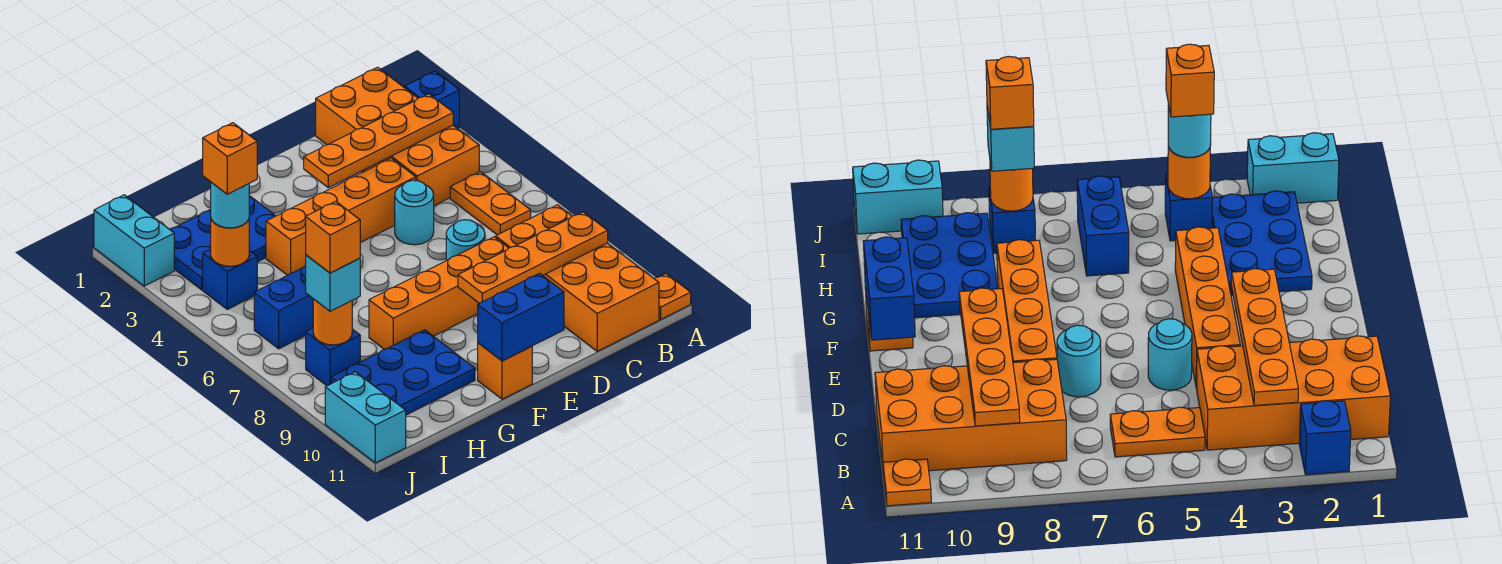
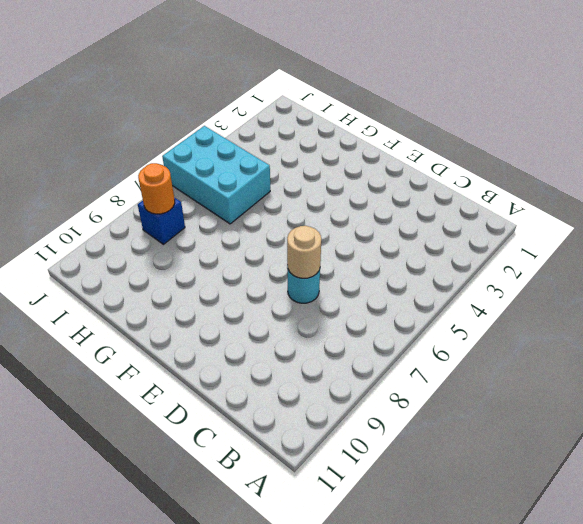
tan round brick D7 level 2 -> none
cyan brick H5:J6 level 1 -> blue brick H6:I6 level 1
none -> blue brick A2 level 1
none -> orange plate A11 level 1
none -> orange brick B1:C4 level 1

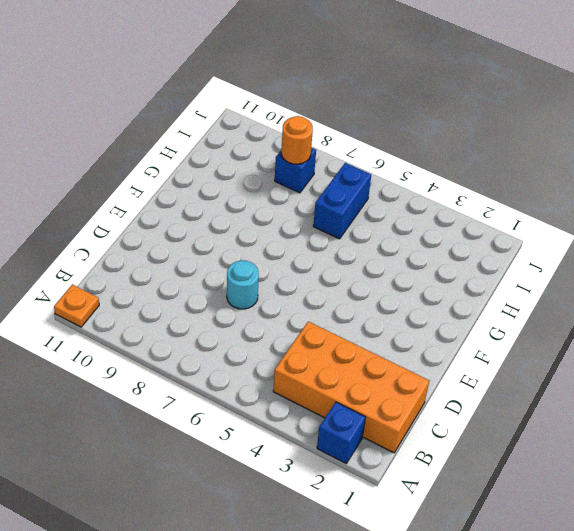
none -> orange plate B5:B6 level 1
none -> orange brick B8:C11 level 1
none -> orange brick D4:G4 level 1

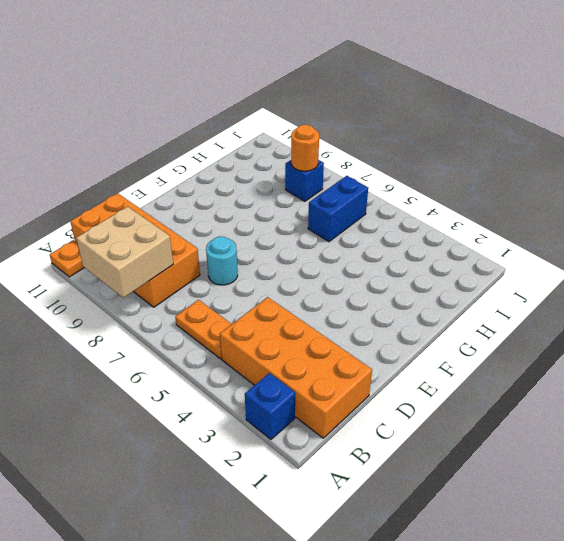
tan brick A8:B9 level 2 -> orange plate B9:E9 level 2
none -> orange brick D4:G4 level 1
none -> cyan round brick D5 level 1
none -> orange brick D8:G8 level 1

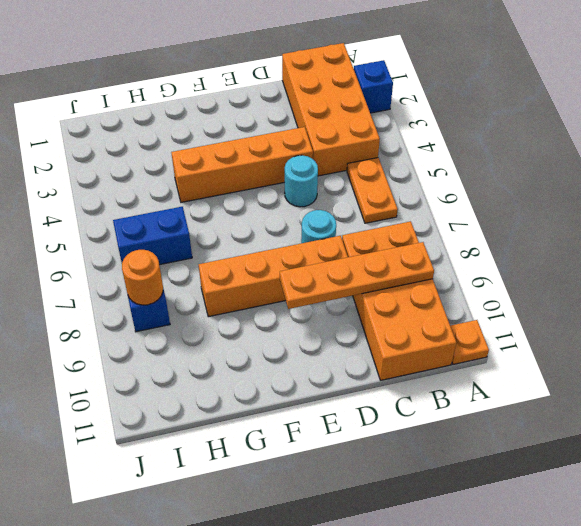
none -> orange brick F11 level 1
none -> blue plate G2:I3 level 1
none -> blue plate G9:I10 level 1

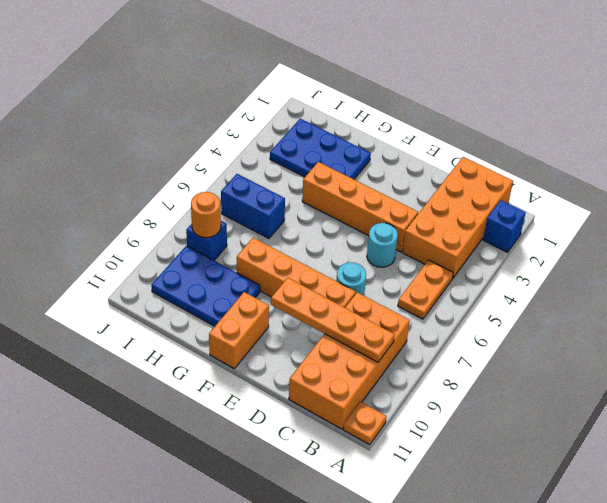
orange brick F10:F11 level 1 -> orange brick F11 level 1
none -> blue brick I4 level 1
none -> cyan brick J1:J2 level 1
none -> cyan brick J10:J11 level 1

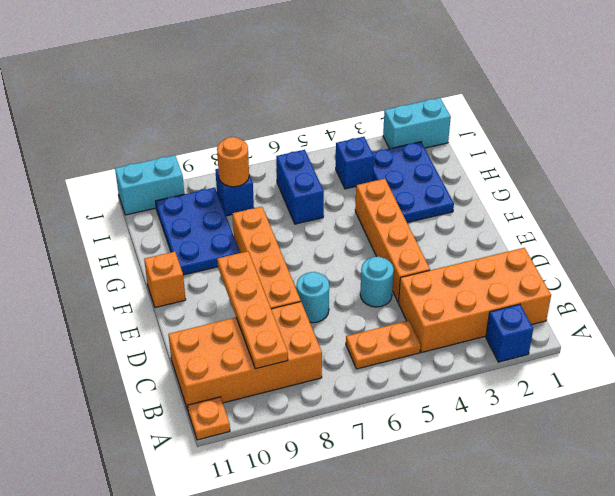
none -> orange plate B3:E3 level 2
none -> blue brick E11:F11 level 2
none -> orange round brick I4 level 2

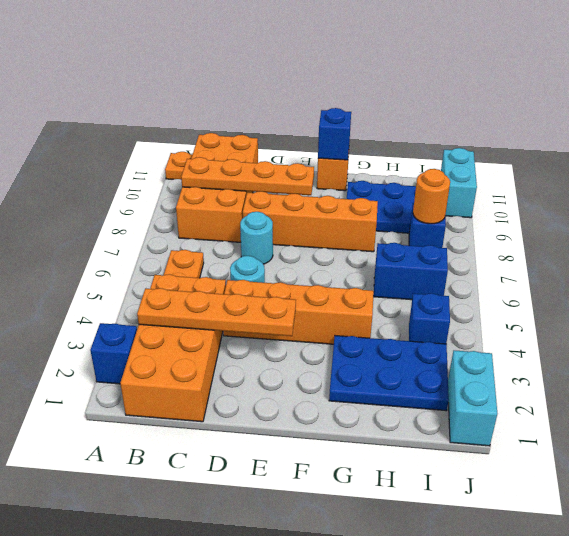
blue brick F11 level 2 -> blue brick E11:F11 level 2
none -> orange round brick I4 level 2
none -> cyan round brick I4 level 3
none -> cyan brick I8 level 3

